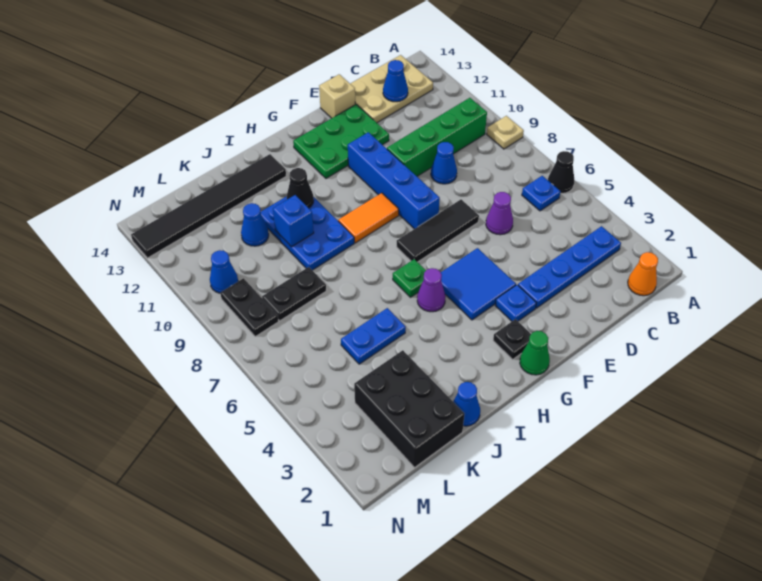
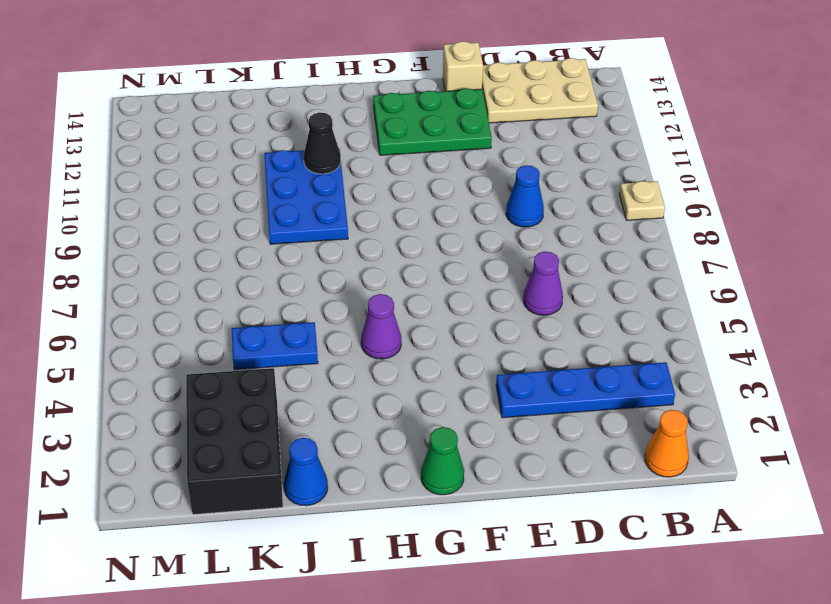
none -> black cone A6 level 1
none -> blue plate B6 level 1
none -> green brick B10:E10 level 1
none -> black tile E7:G7 level 1

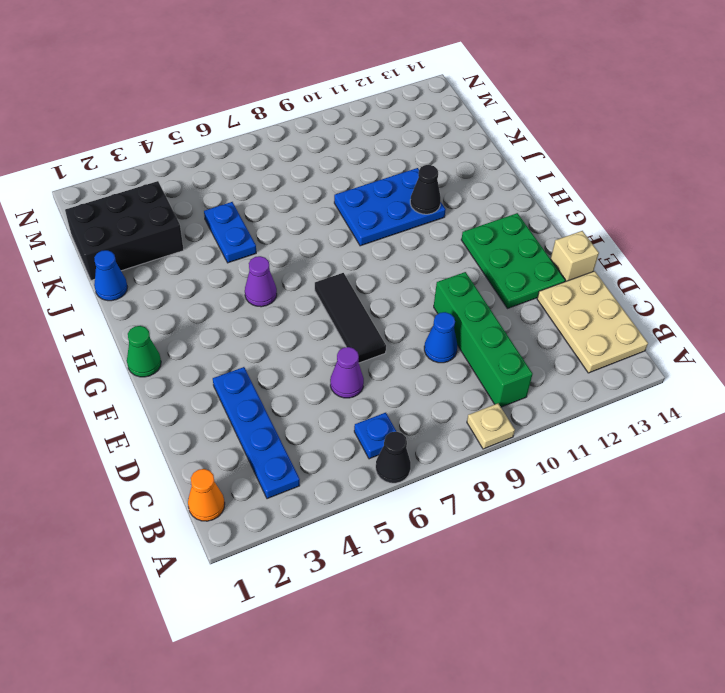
none -> blue plate F3 level 1
none -> blue tile F4:G5 level 1
none -> blue brick F8:F11 level 1
none -> black plate G2 level 1

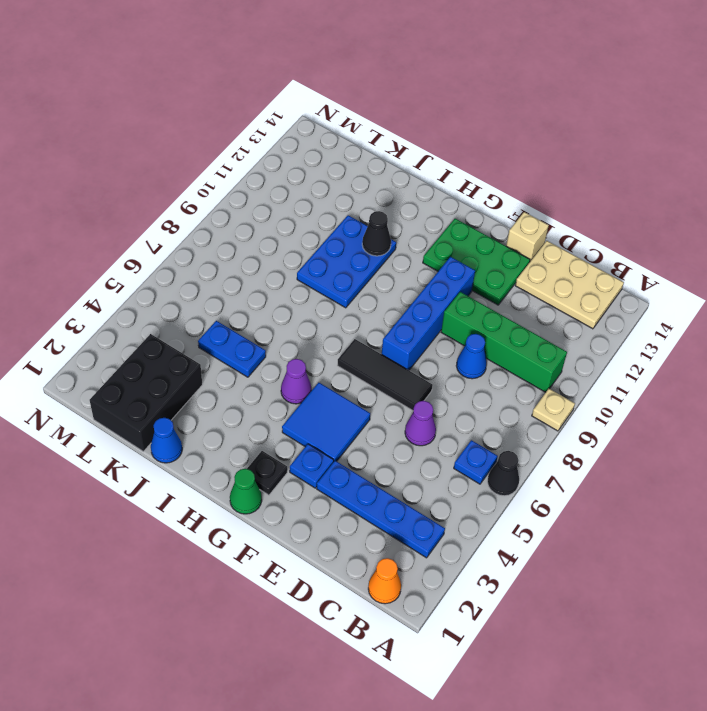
none -> orange tile G9:H9 level 1
none -> green plate H6 level 1
none -> black tile I13:N13 level 1
none -> black plate K8:L8 level 1

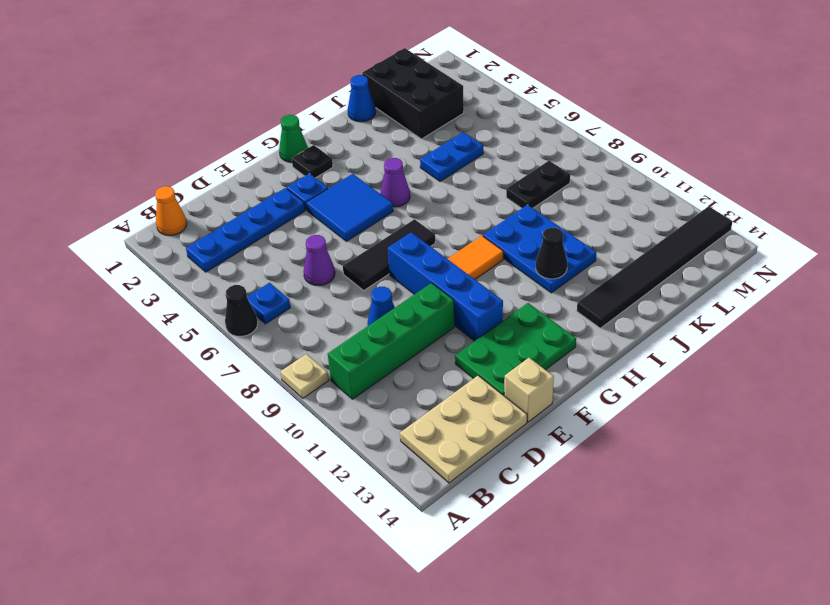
none -> green plate H6 level 1
none -> blue cone K11 level 1
none -> black plate M8:M9 level 1
none -> blue cone M10 level 1

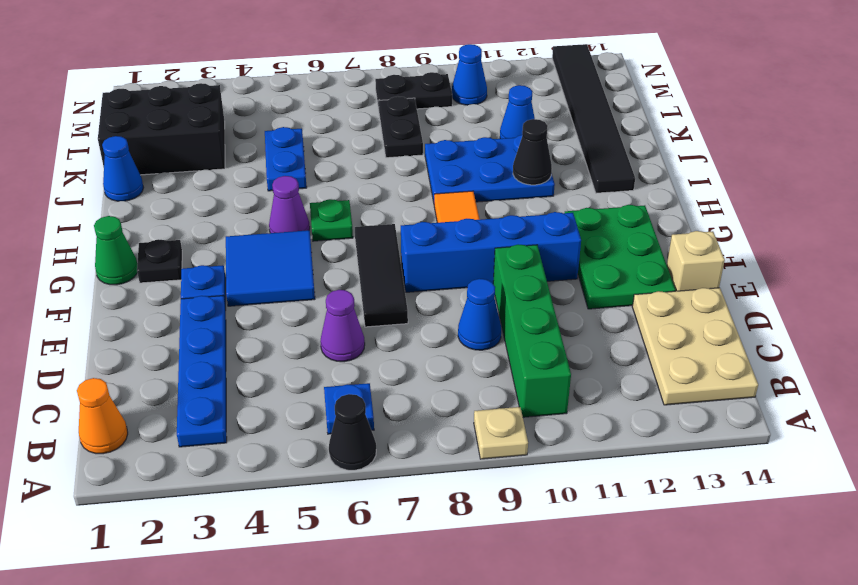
none -> blue cone C13 level 2
none -> blue brick J10 level 2

